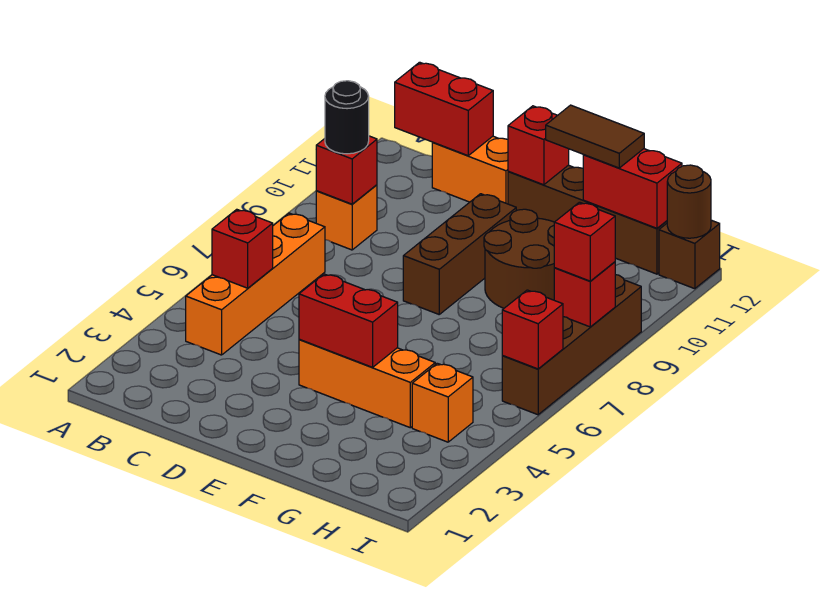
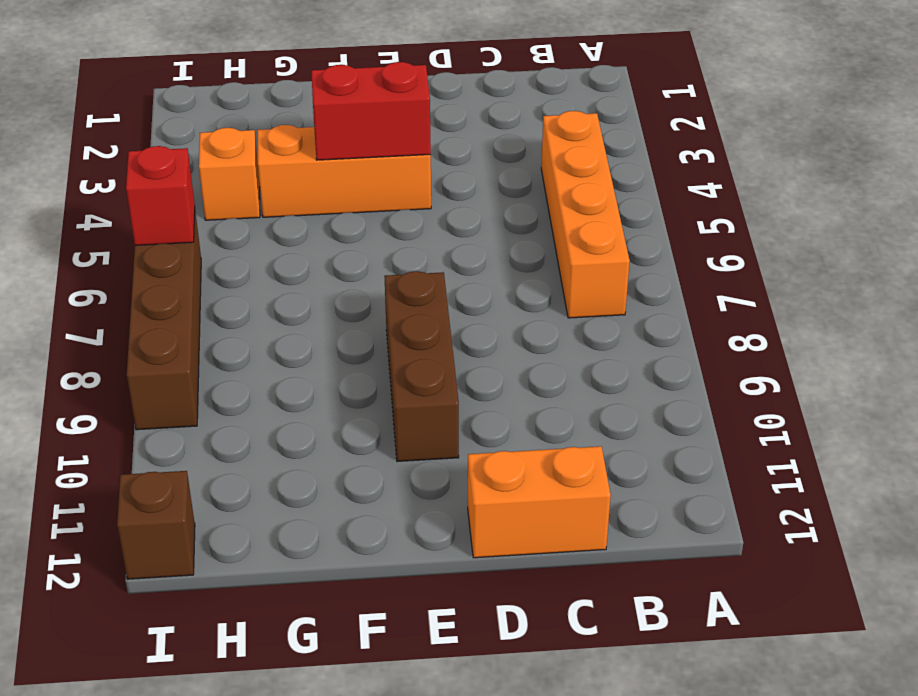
none -> orange brick B9 level 1
none -> brown brick E12:H12 level 1
none -> brown round brick F9:G10 level 1

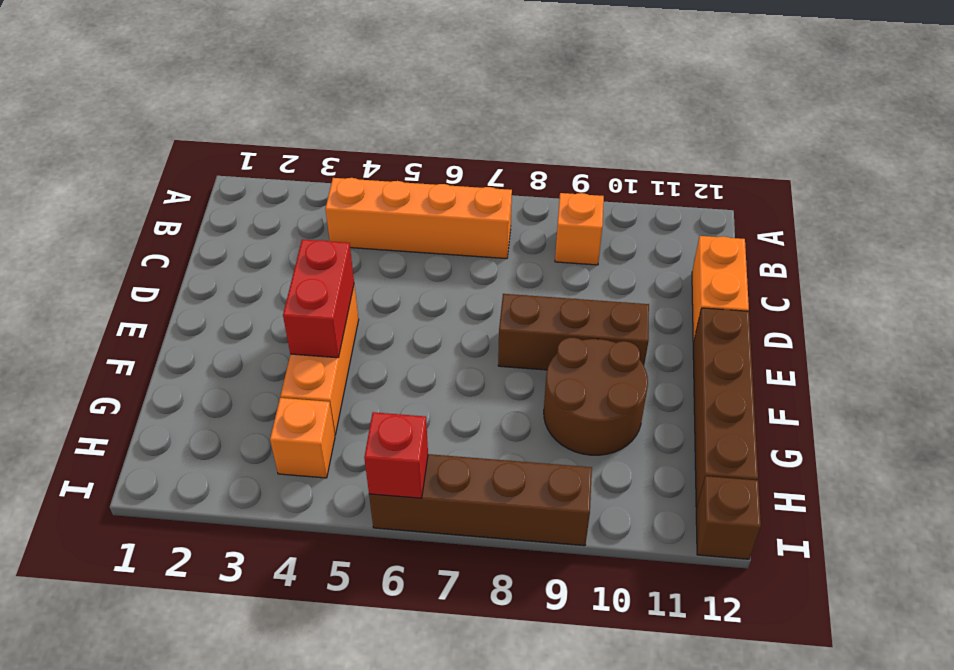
none -> red brick B5 level 2
none -> red brick B9 level 2
none -> red brick B12:C12 level 2

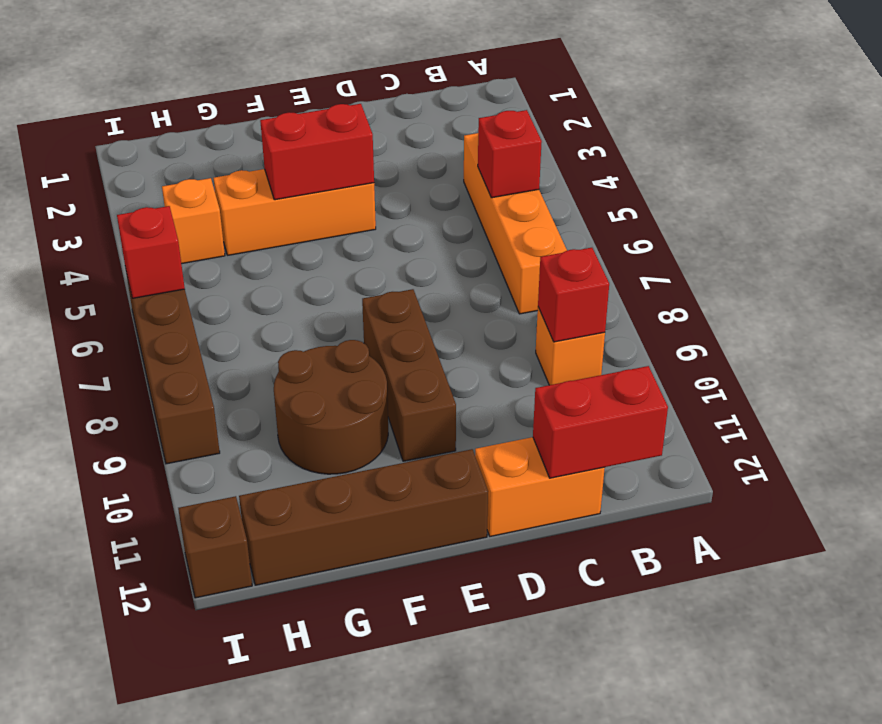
none -> red brick E12 level 2
none -> red brick G12:H12 level 2
none -> red brick I8 level 2

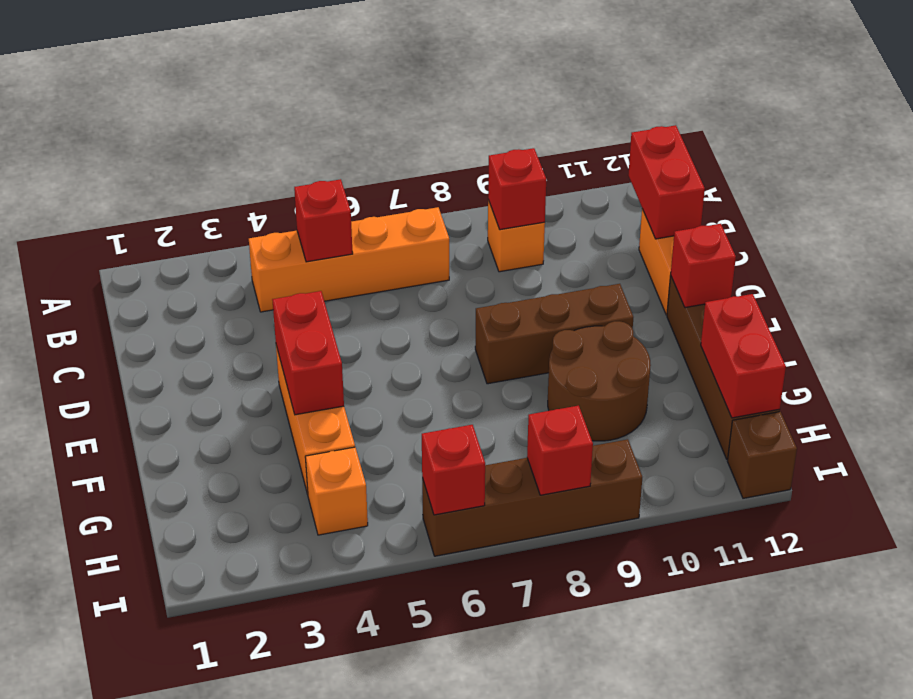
none -> brown round brick I12 level 2
none -> black round brick B9 level 3
none -> brown tile F12:G12 level 3

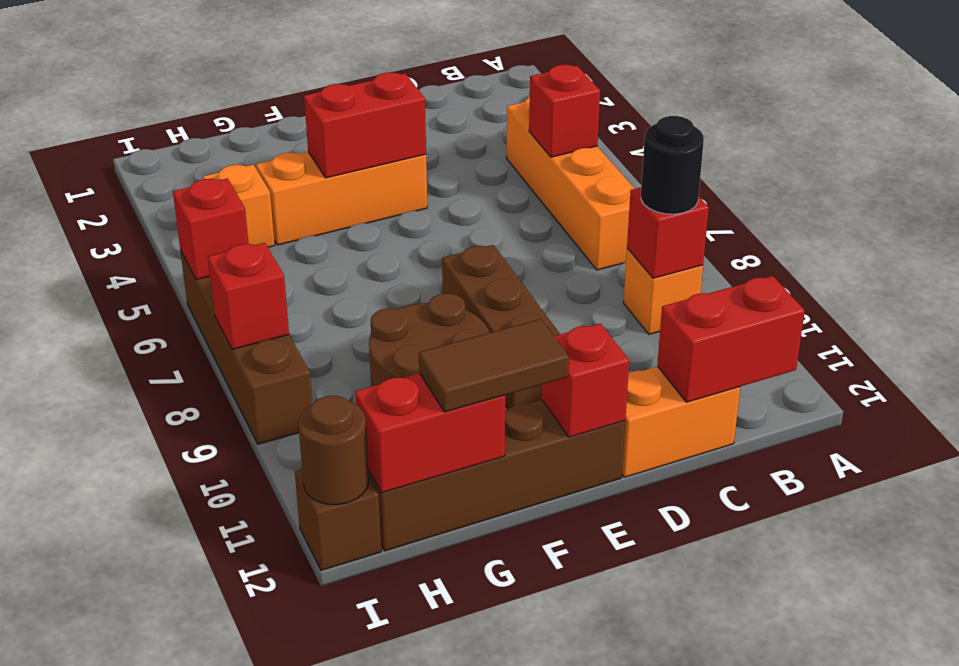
none -> red brick I8 level 3

